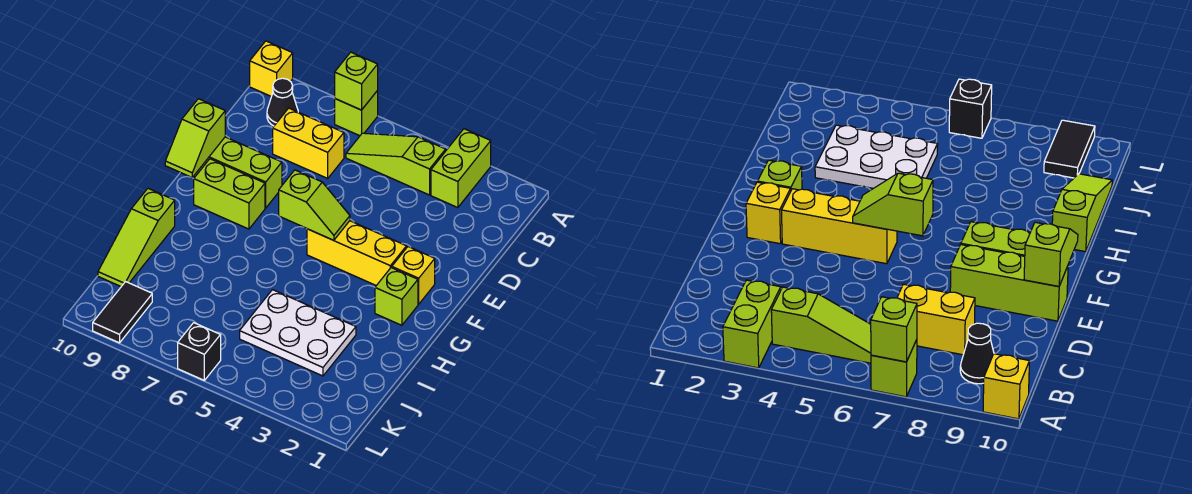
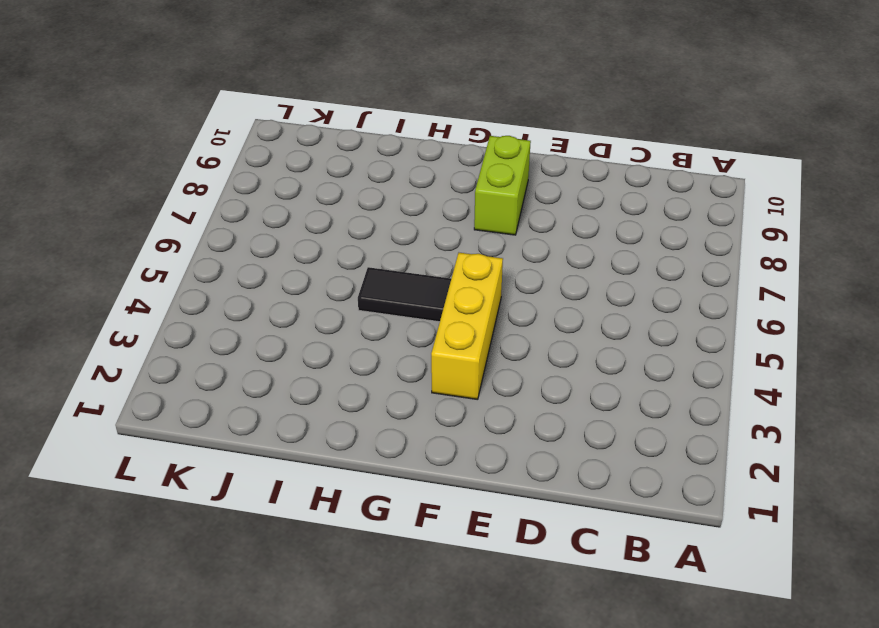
black tile G5:H5 level 1 -> black tile K9:L9 level 1
none -> lime brick A3:B3 level 1
none -> lime brick A7 level 1
none -> yellow brick A10 level 1

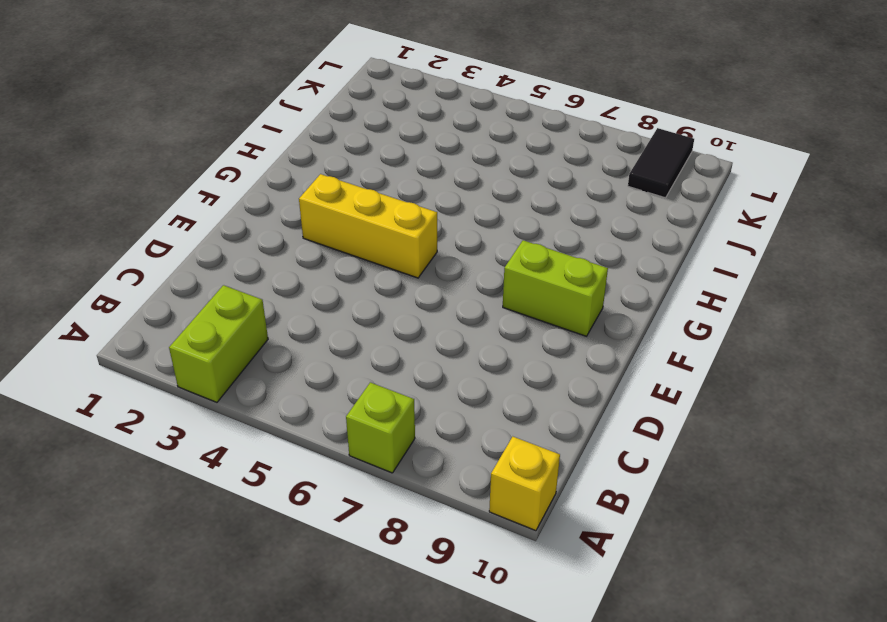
none -> lime slope B4:B6 level 1 top 4
none -> black cone B9 level 1
none -> yellow brick C7:C8 level 1

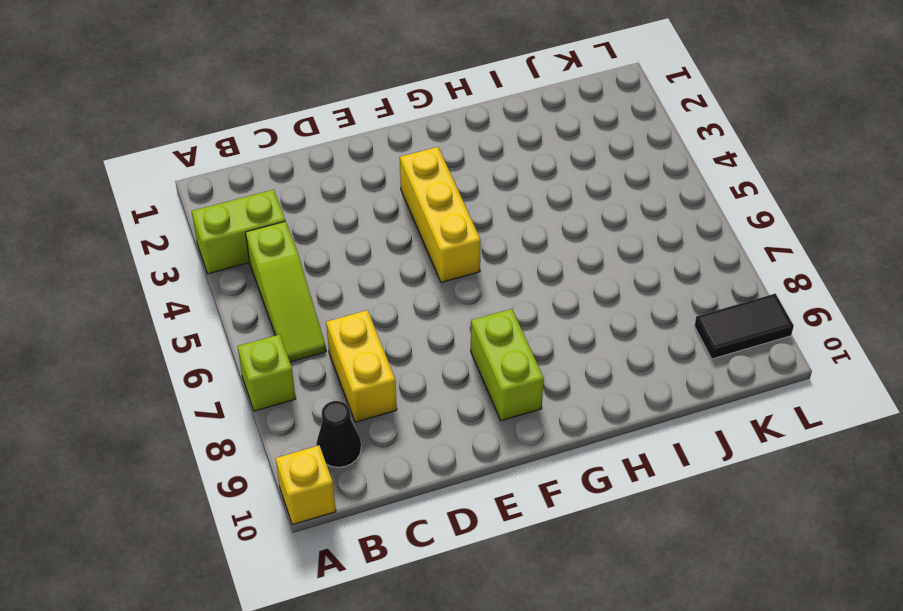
none -> lime brick E8:E10 level 1
none -> yellow brick F2 level 1
none -> lime brick G2 level 1

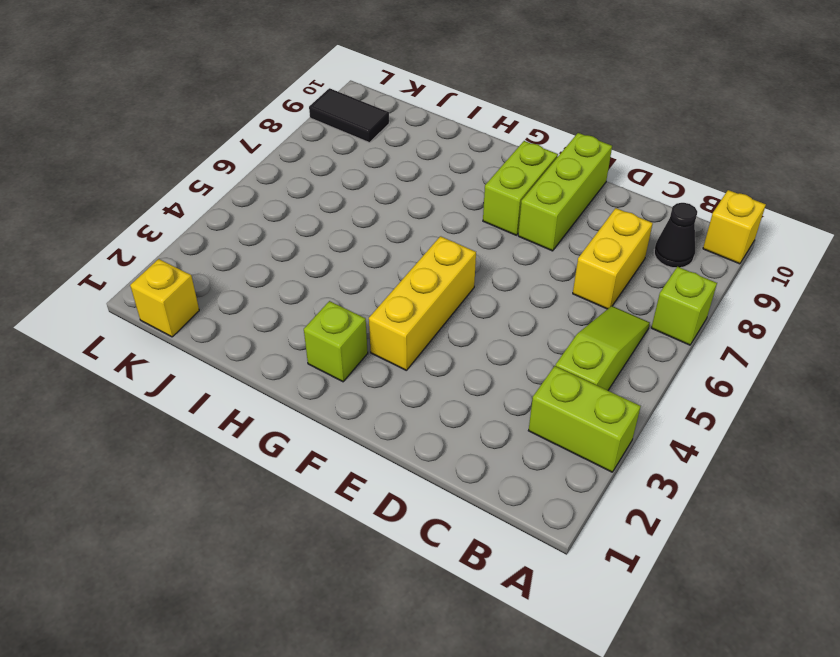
yellow brick K1 level 1 -> yellow brick F2 level 1
none -> lime slope H10:J10 level 1 top H
none -> white plate I3:J5 level 1
none -> black brick L6 level 1

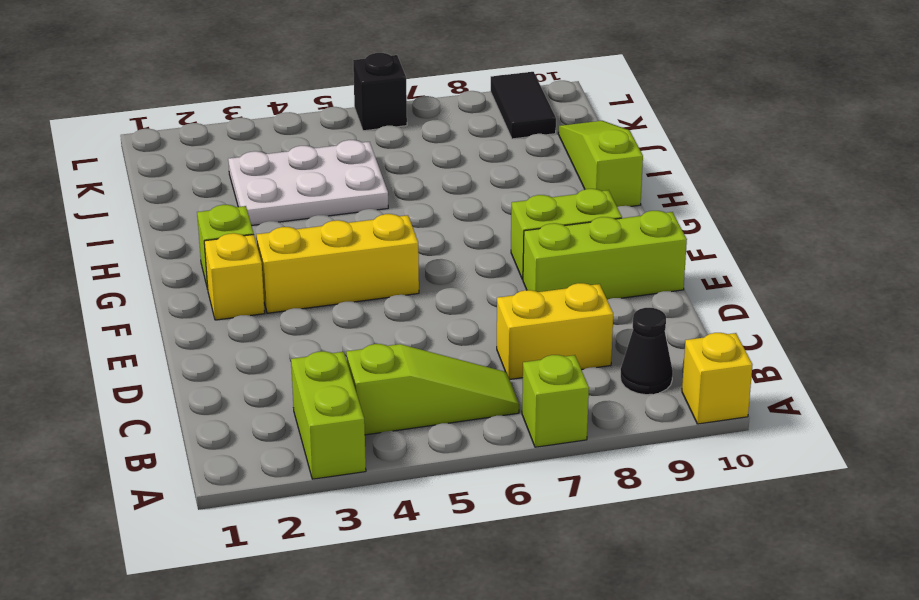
none -> lime brick A7 level 2
none -> lime slope E10:F10 level 2 top E
none -> lime slope F5:F6 level 2 top 6

